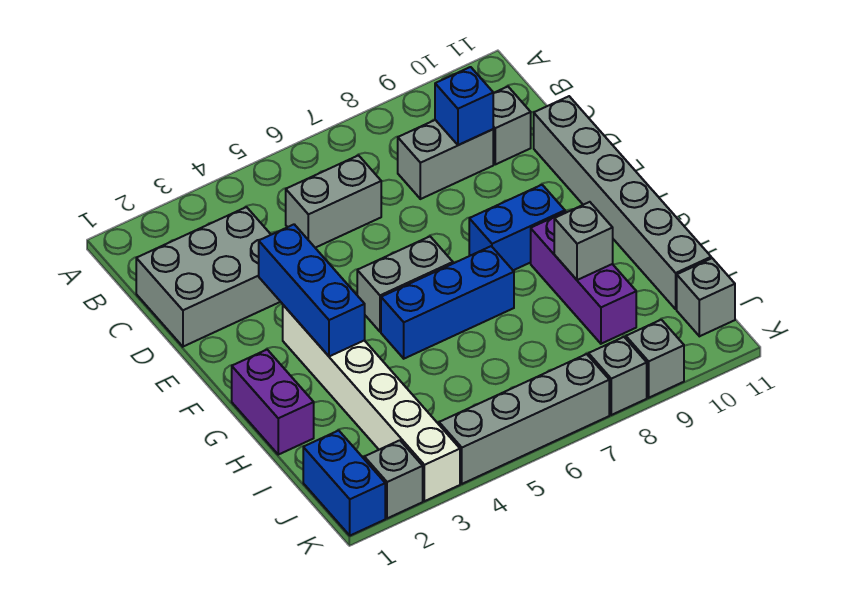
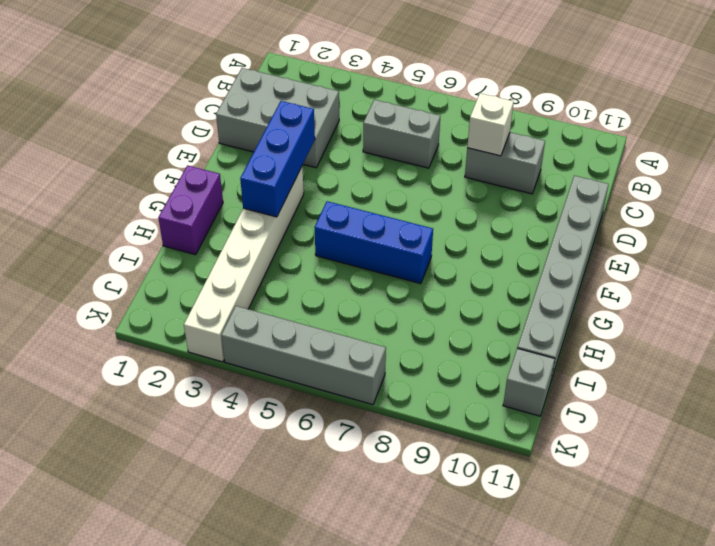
white brick C8 level 2 -> none
none -> grey brick C10 level 1
none -> grey brick F5:F6 level 1
none -> blue brick F8:F9 level 1

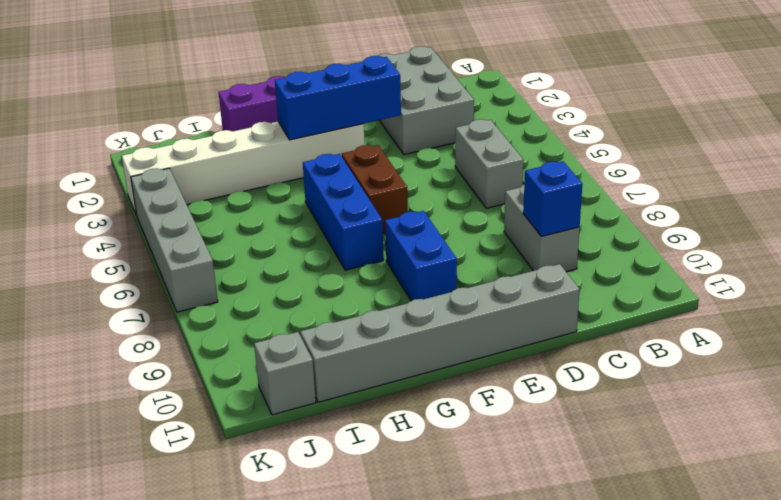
brown brick F5:F6 level 1 -> grey brick F5:F6 level 1
none -> grey brick C10 level 1
none -> purple brick G9:I9 level 1
none -> blue brick J1:K1 level 1

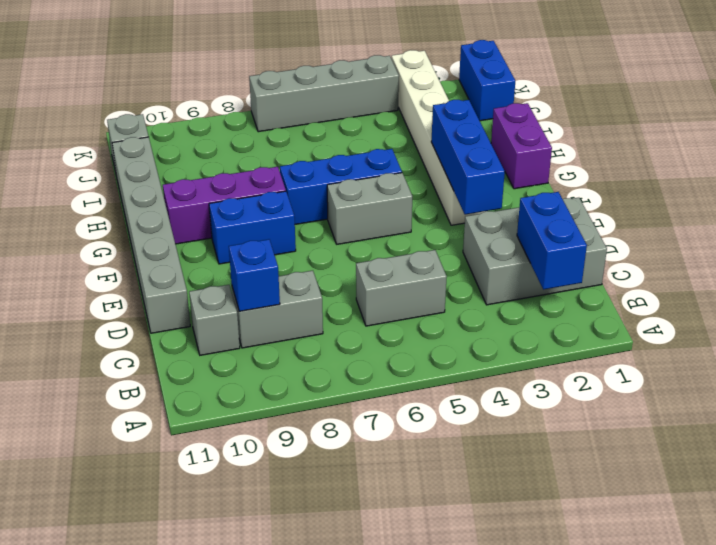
blue brick B2:C2 level 2 -> none
purple brick G8:G10 level 1 -> purple brick G9:I9 level 1
none -> grey brick K2 level 1
none -> grey brick K8 level 1
none -> grey brick K9 level 1

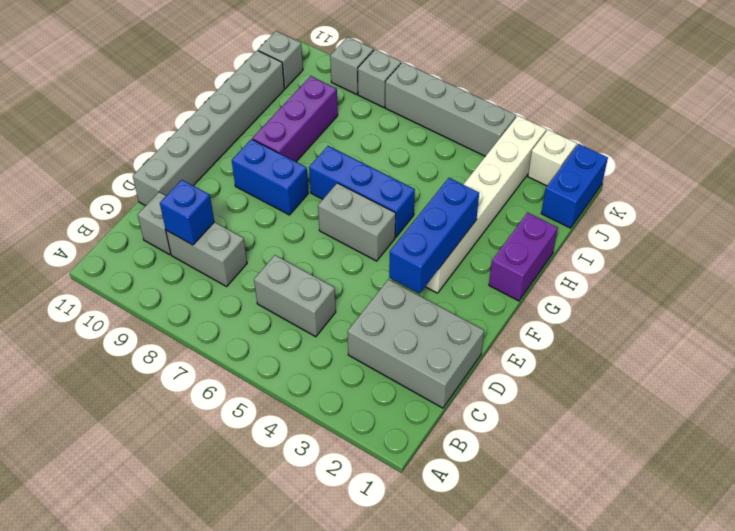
white brick K2 level 1 -> grey brick K2 level 1
none -> grey brick H9 level 2

